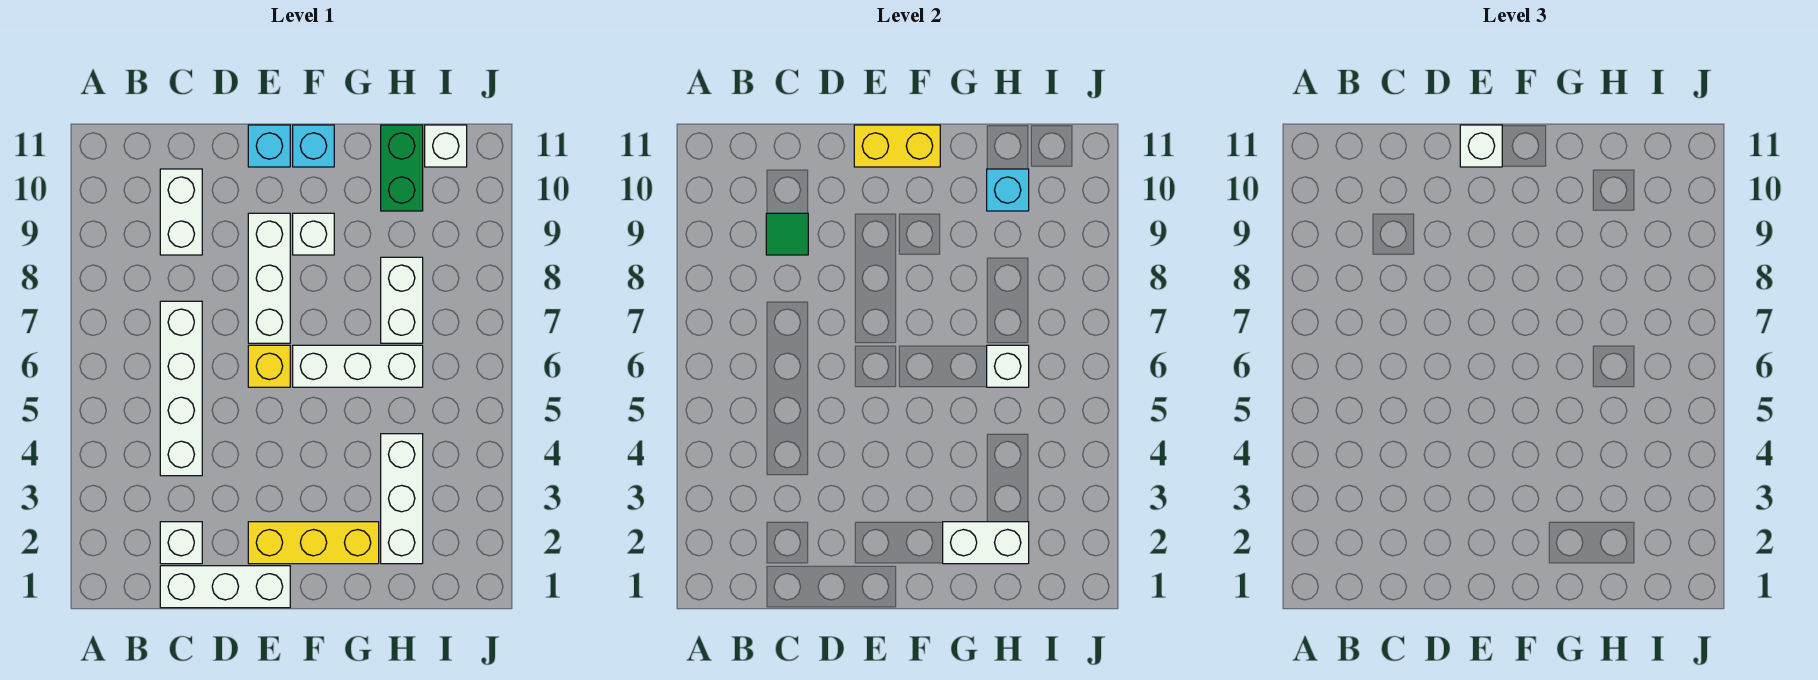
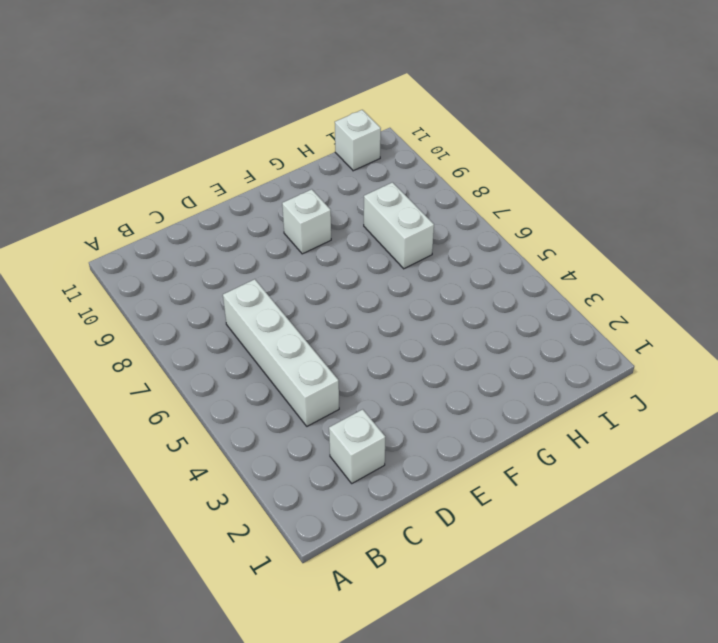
none -> white brick C1:E1 level 1
none -> white brick C9:C10 level 1
none -> yellow brick E2:G2 level 1

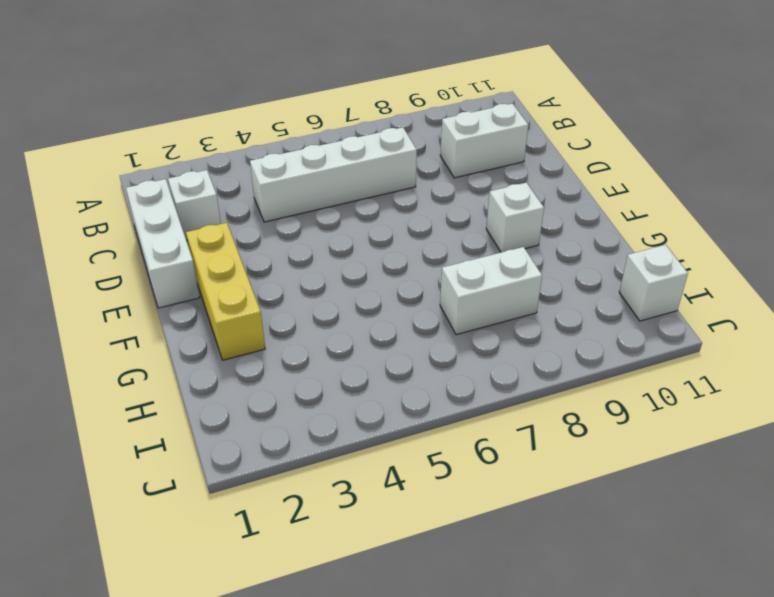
none -> yellow brick E6 level 1
none -> white brick E7:E9 level 1
none -> cyan brick E11 level 1

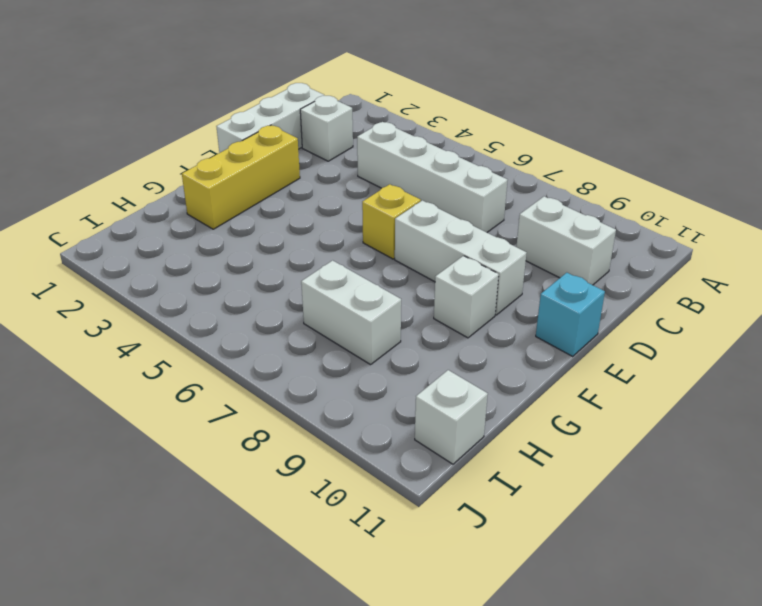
none -> white brick F6:H6 level 1
none -> cyan brick F11 level 1
none -> white brick H2:H4 level 1

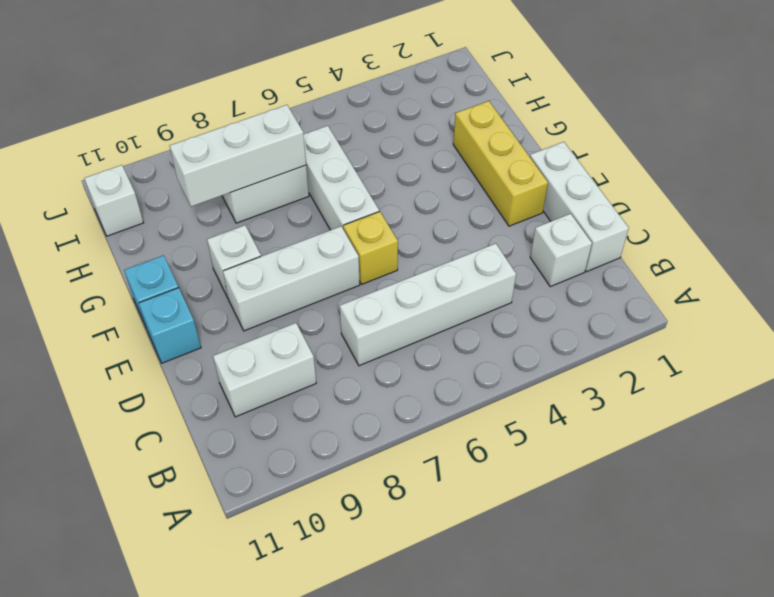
white brick H7:H9 level 2 -> white brick H2:H4 level 1
none -> green brick H10:H11 level 1
none -> green tile C9 level 2
none -> yellow brick E11:F11 level 2

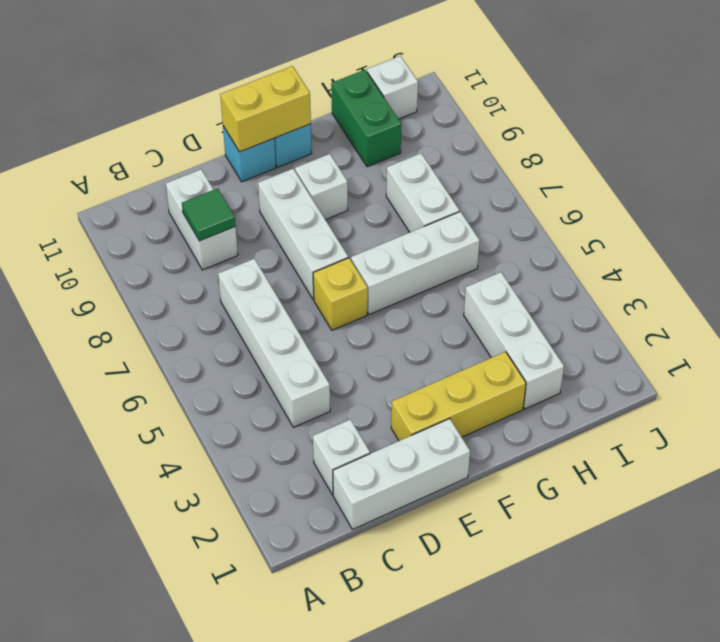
none -> white brick G2:H2 level 2
none -> white brick H6 level 2
none -> cyan brick H10 level 2

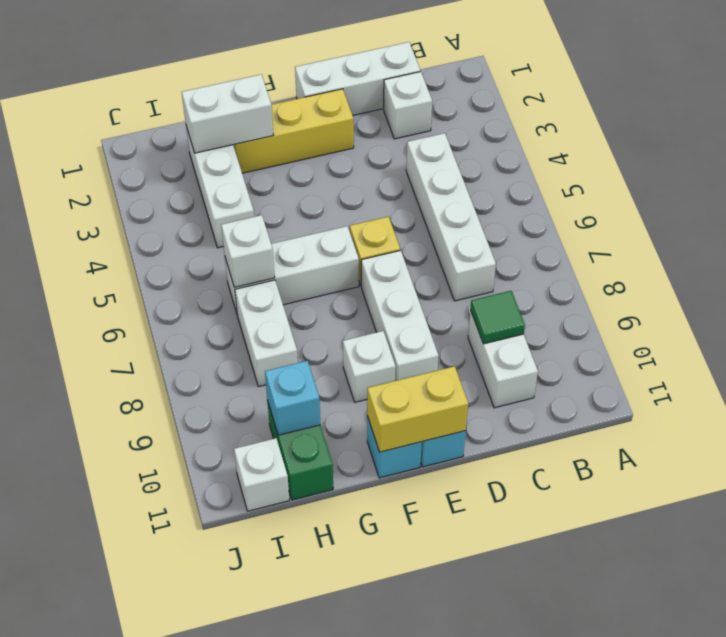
none -> white brick E11 level 3

